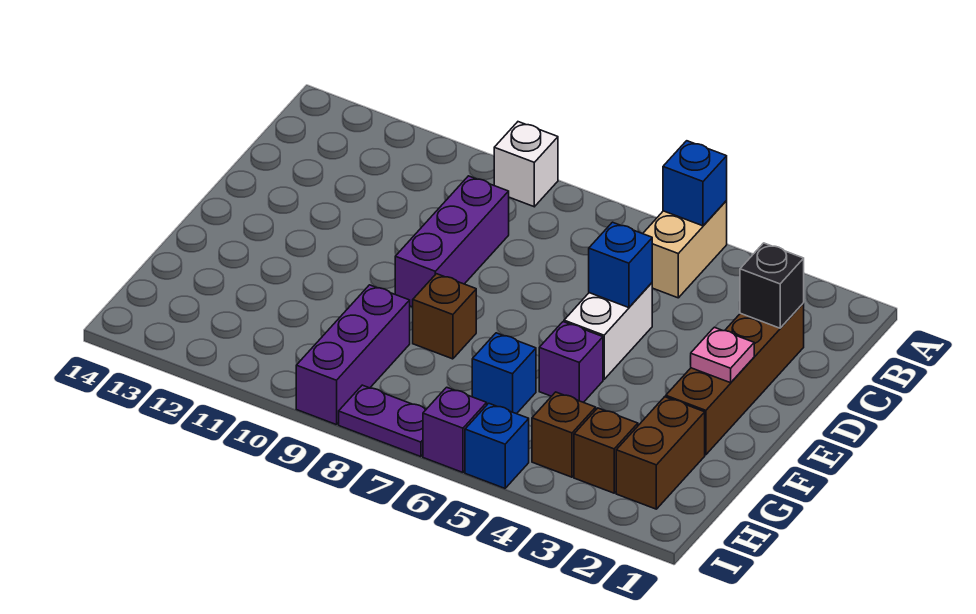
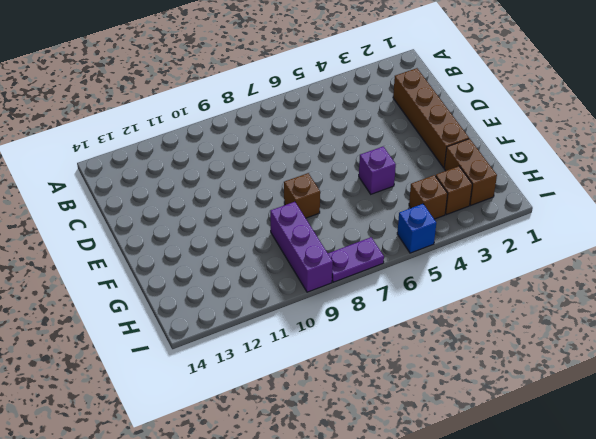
none -> tan brick A5:B5 level 1
none -> white brick A9 level 1
none -> purple brick C9:E9 level 1

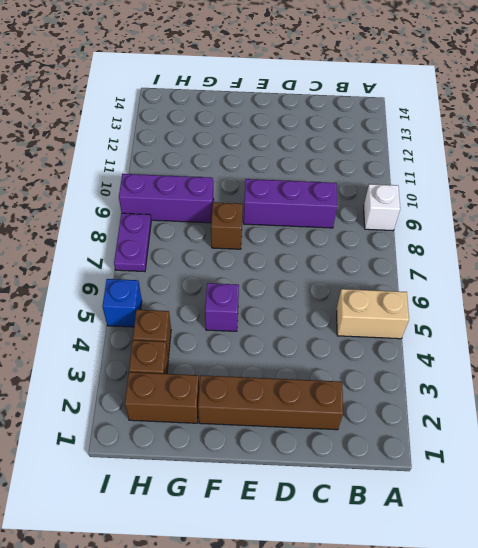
none -> white brick D5:E5 level 1
none -> blue brick G6 level 1
none -> purple brick I6 level 1

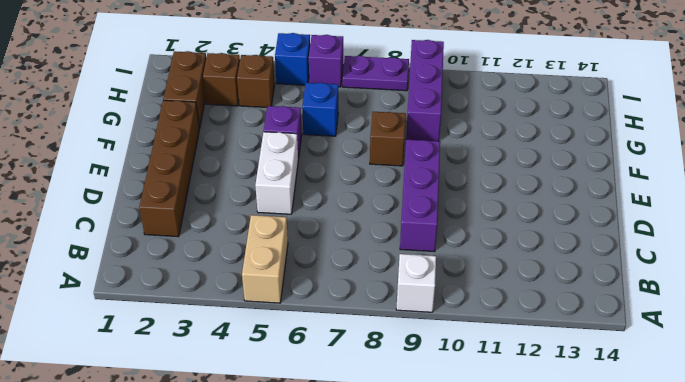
none -> blue brick A5 level 2
none -> black brick C2 level 2
none -> blue brick D5 level 2

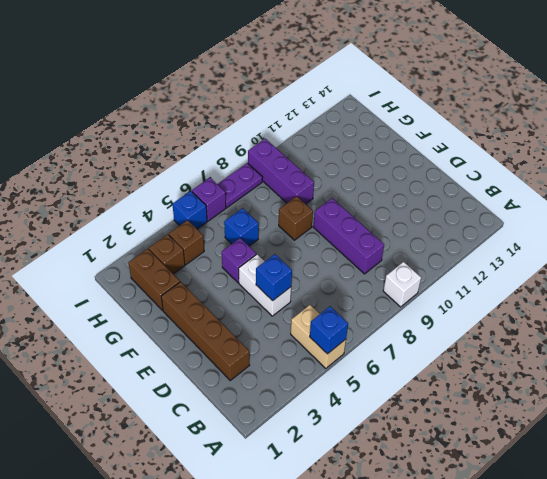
none -> black brick C2 level 2
none -> pink plate E2 level 2

